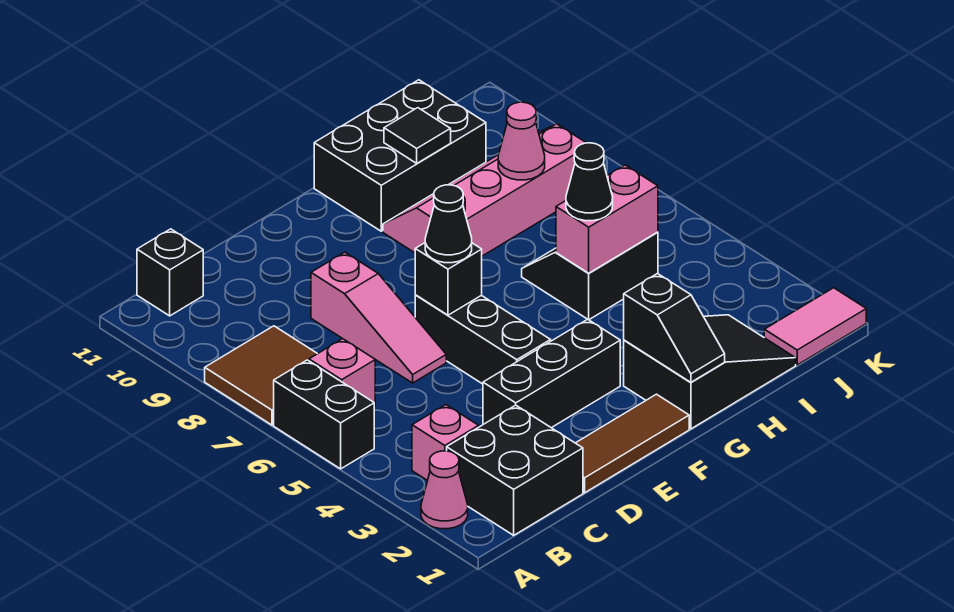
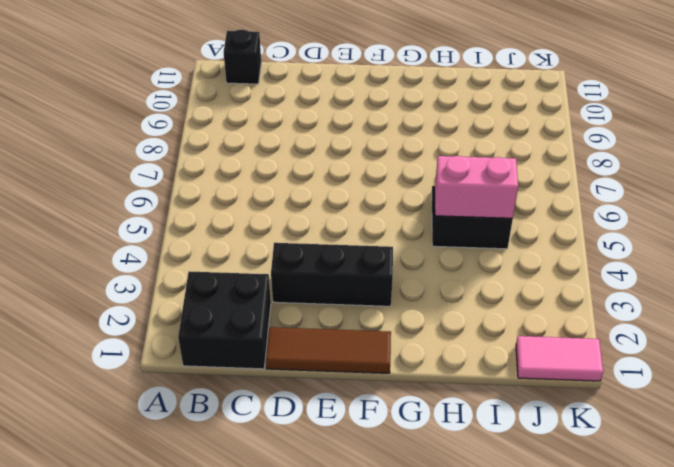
none -> pink cone A2 level 1
none -> black brick A5:A6 level 1
none -> brown tile A7:B8 level 1

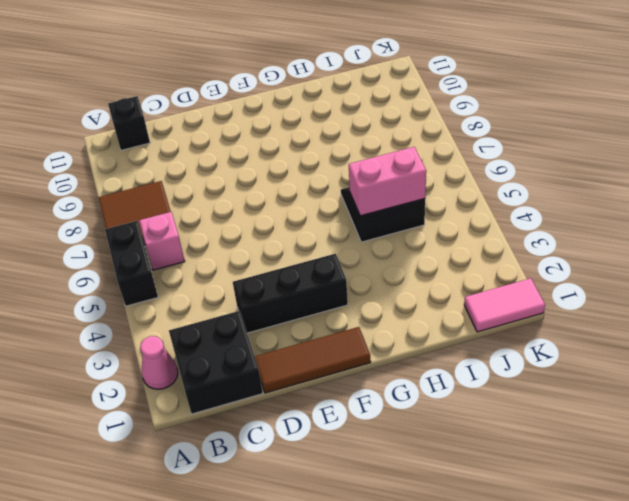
none -> pink brick B3 level 1
none -> pink slope D6:D8 level 1 top 8
none -> black brick E4:E6 level 1

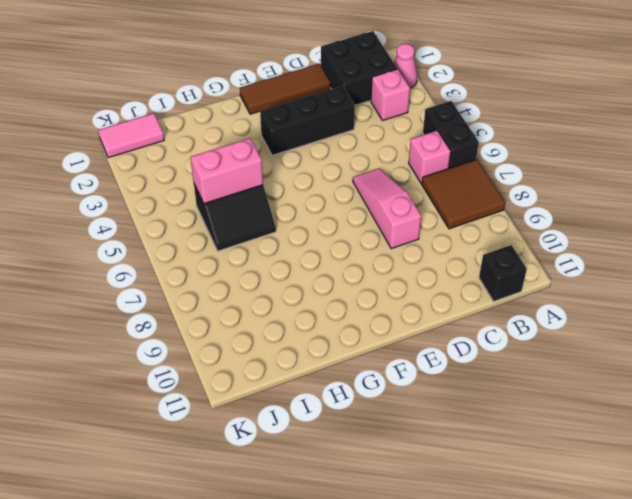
none -> black brick E4:E6 level 1
none -> black slope G1:I2 level 1 top G
none -> pink slope G8:J9 level 1 top 8

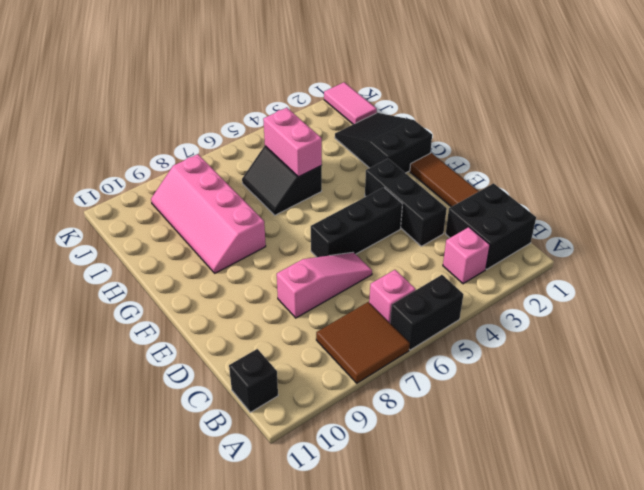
none -> pink cone A2 level 1
none -> black brick G10:I11 level 1
none -> black brick E6 level 2

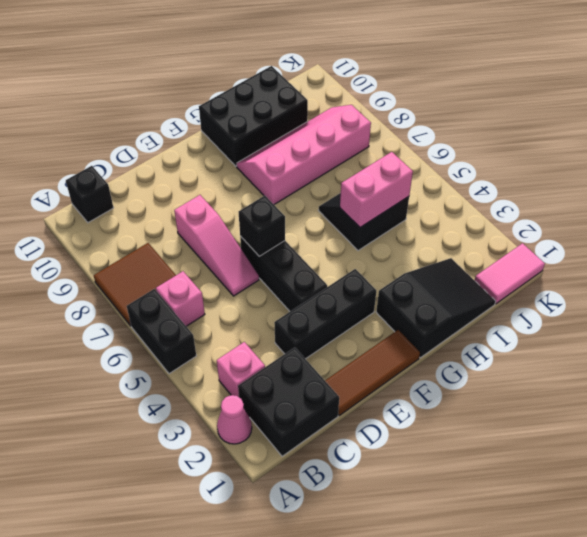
none -> black slope G1:G2 level 2 top 2
none -> black tile H10 level 2
none -> pink cone I8 level 2

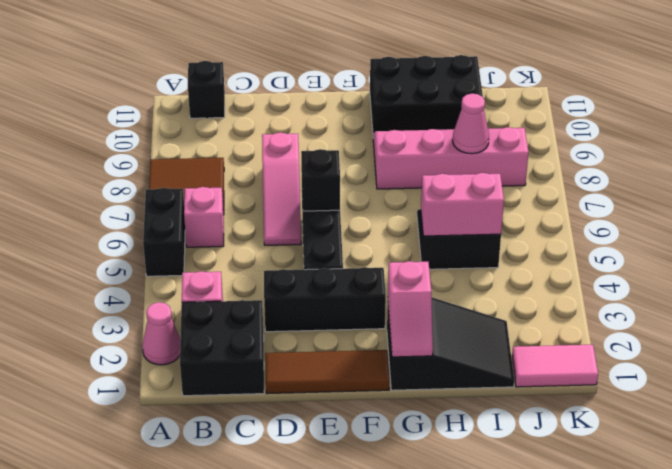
pink slope G1:G2 level 2 top 2 -> black slope G1:G2 level 2 top 2
none -> black tile H10 level 2
none -> black cone E6 level 3
none -> black cone H5 level 3

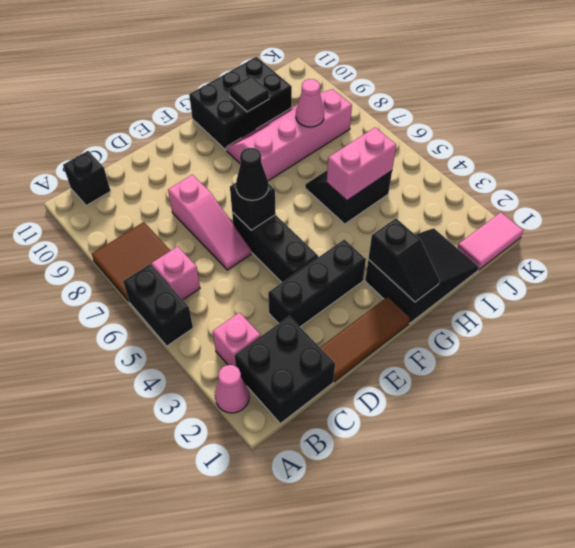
none -> black cone H5 level 3

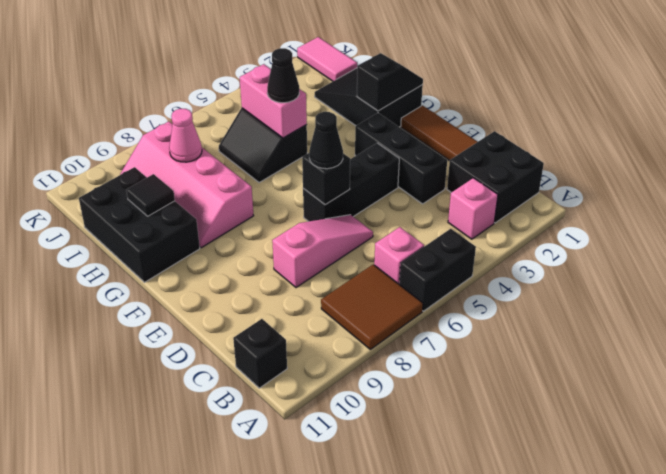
none -> pink cone A2 level 1

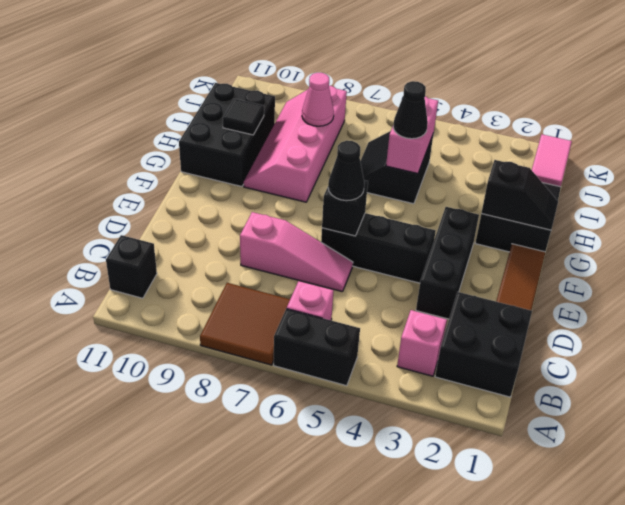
none -> pink cone A2 level 1

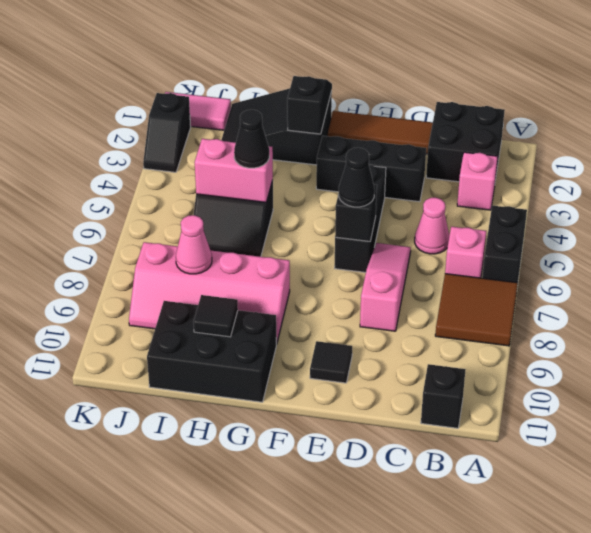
pink cone C5 level 1 -> pink cone A2 level 1
black tile E10 level 1 -> none
black slope K2:K3 level 1 top 2 -> none

